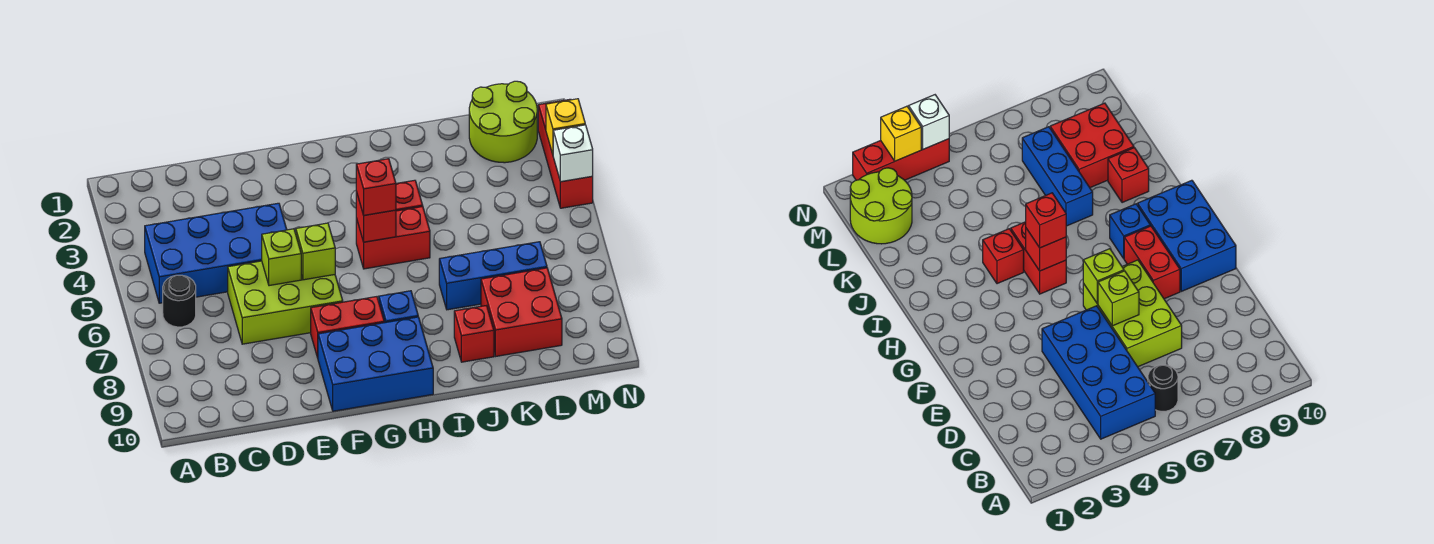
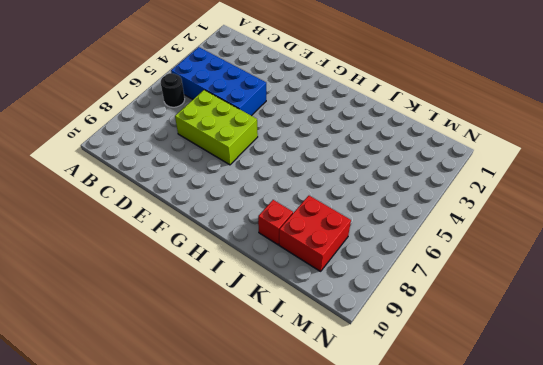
none -> red brick F8:G8 level 1
none -> blue brick F9:H10 level 1
none -> red brick H5:I5 level 1

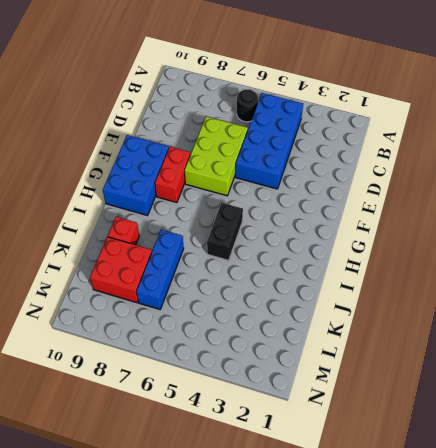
black brick H5:I5 level 1 -> red brick H5:I5 level 1
none -> blue brick H8 level 1
none -> red brick I4 level 1
none -> lime round brick L1:M2 level 1

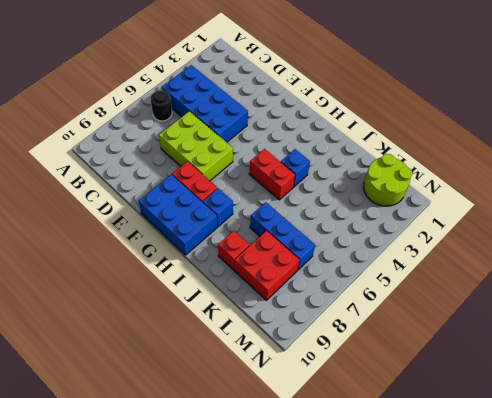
blue brick I4 level 1 -> red brick I4 level 1
none -> red brick N2:N4 level 1
none -> lime brick E6 level 2
none -> lime brick F6 level 2

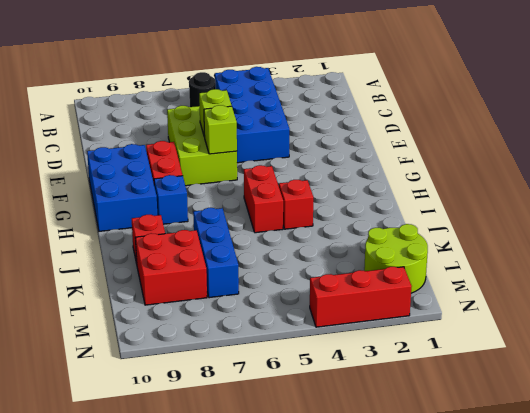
none -> red brick H5 level 2
none -> yellow brick N3 level 2
none -> white brick N4 level 2

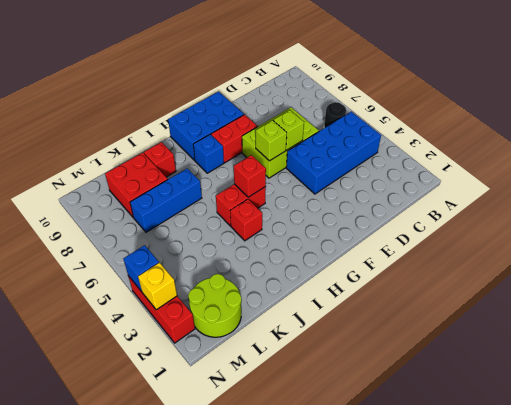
blue brick N4 level 2 -> white brick N4 level 2
none -> red brick H5 level 3

